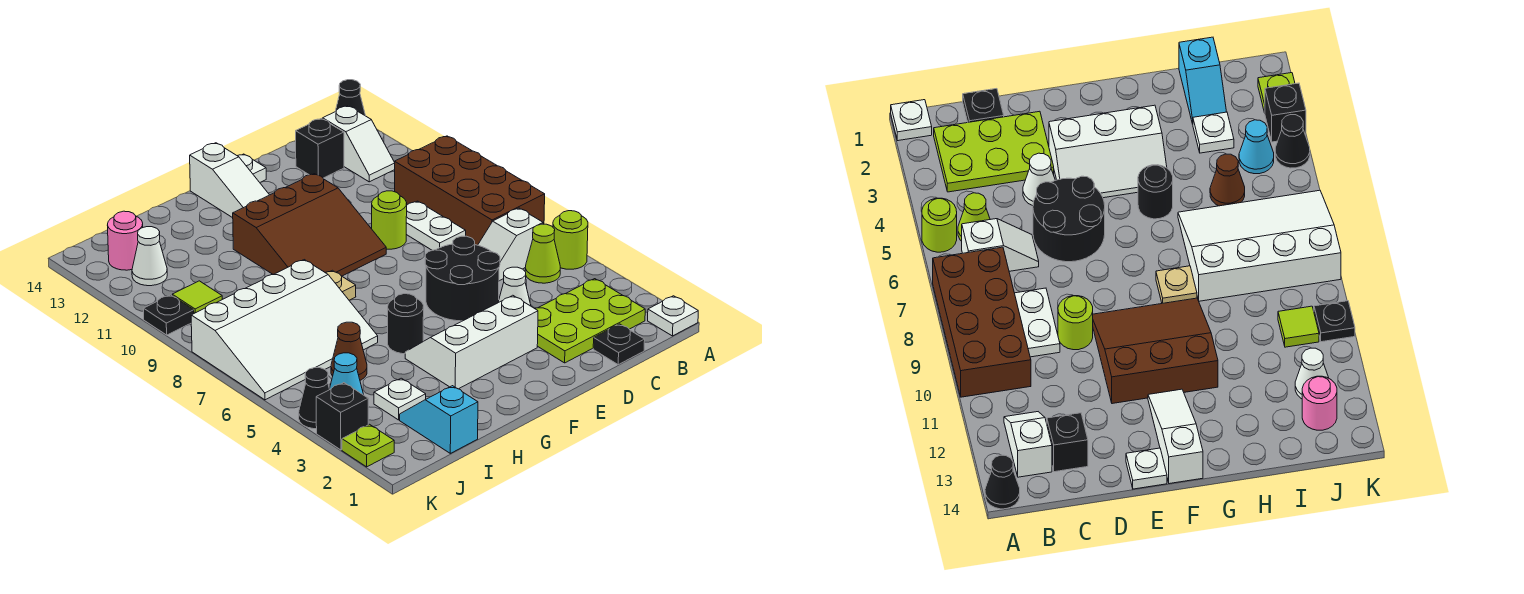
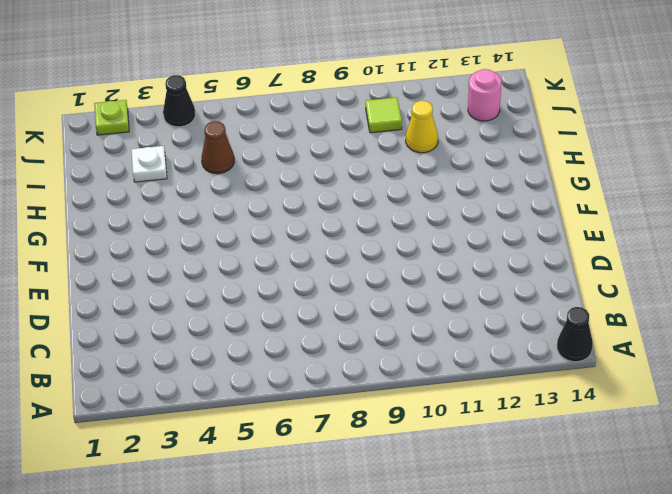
yellow cone I11 level 1 -> none
none -> white plate A1 level 1
none -> lime round brick A5 level 1
none -> brown brick A7:B10 level 1
none -> lime plate B2:D3 level 1

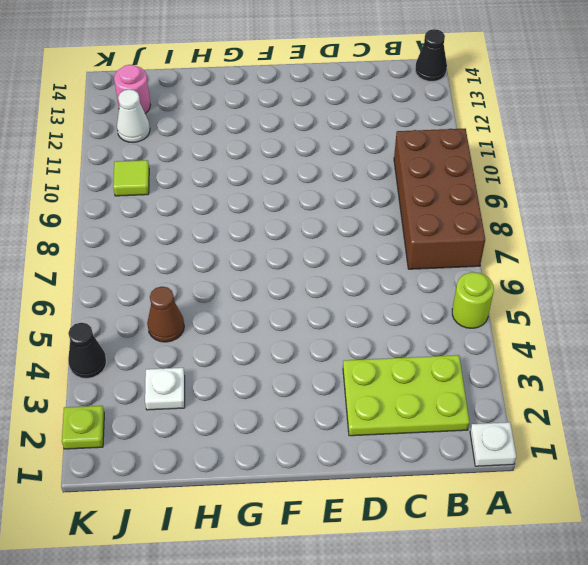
none -> lime cone B5 level 1
none -> white slope B6:C6 level 1 top B
none -> white slope B12:B13 level 1 top 13
none -> black plate C1 level 1

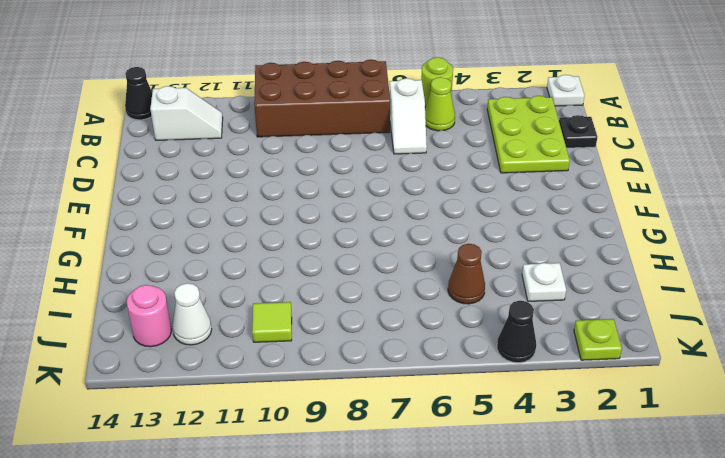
none -> white plate C8:C9 level 1
none -> black brick C13 level 1
none -> white cone D4 level 1
none -> black round brick D5:E6 level 1

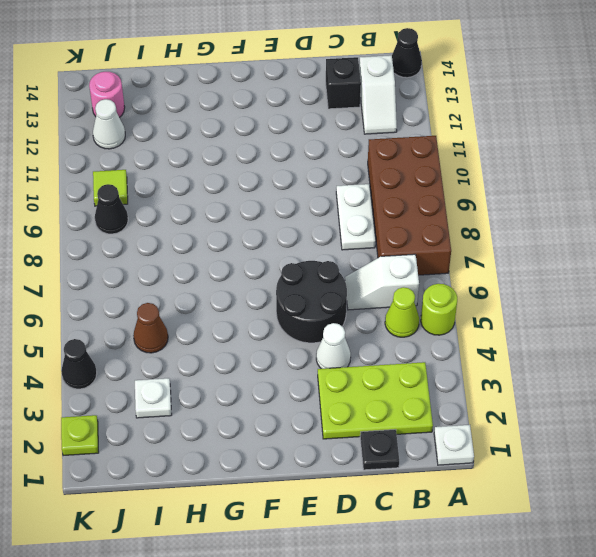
black cone J9 level 1 -> none
none -> lime round brick D9 level 1
none -> white slope E3:G4 level 1 top 3
none -> brown slope E9:G11 level 1 top 11
none -> white plate E14 level 1

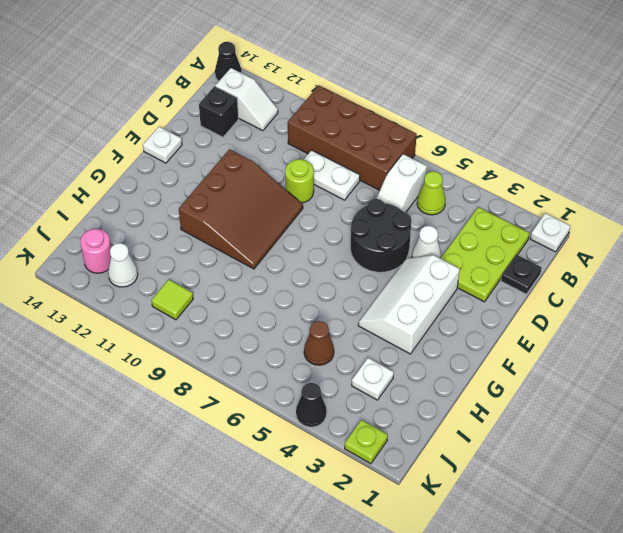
none -> lime round brick A5 level 1
none -> white slope F12:F14 level 1 top 14
none -> black round brick G5 level 1
none -> tan plate G8 level 1

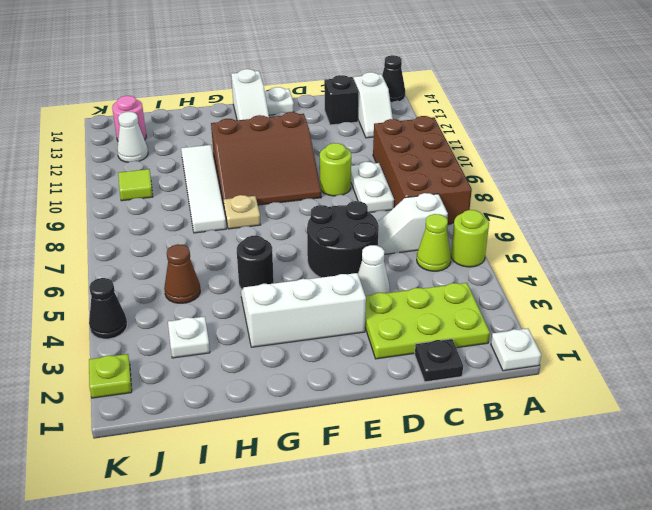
white tile H8:H11 level 1 -> white slope H6:K8 level 1 top 8
none -> cyan slope I1:I2 level 1 top 1
none -> cyan cone J4 level 1
none -> black brick K3 level 1
none -> black plate K10 level 1

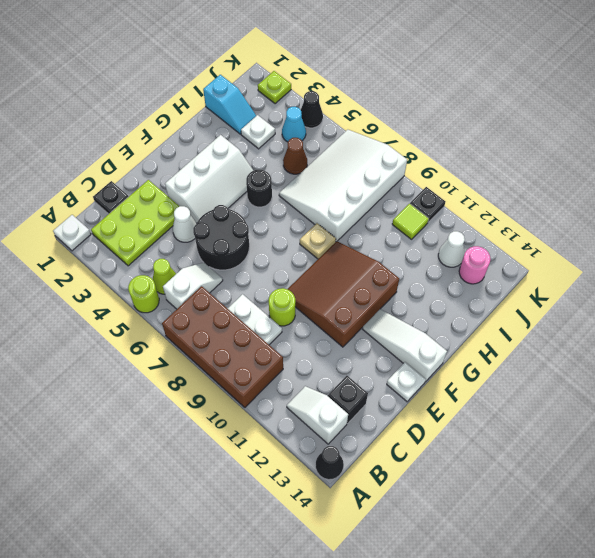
none -> black brick K3 level 1

